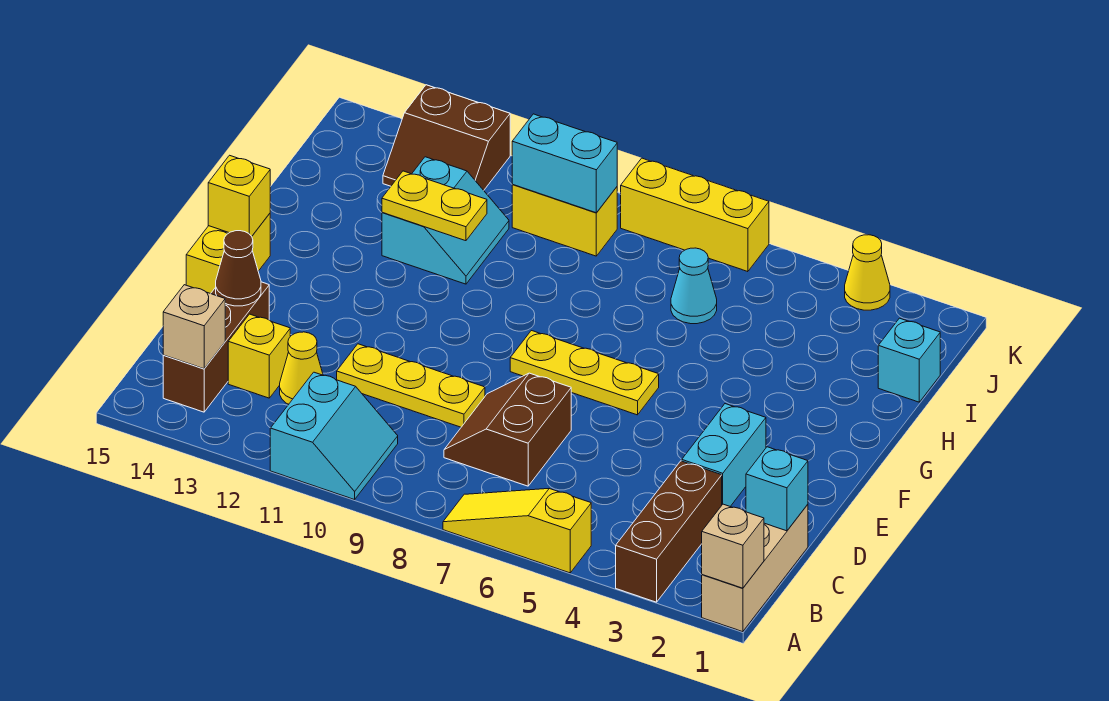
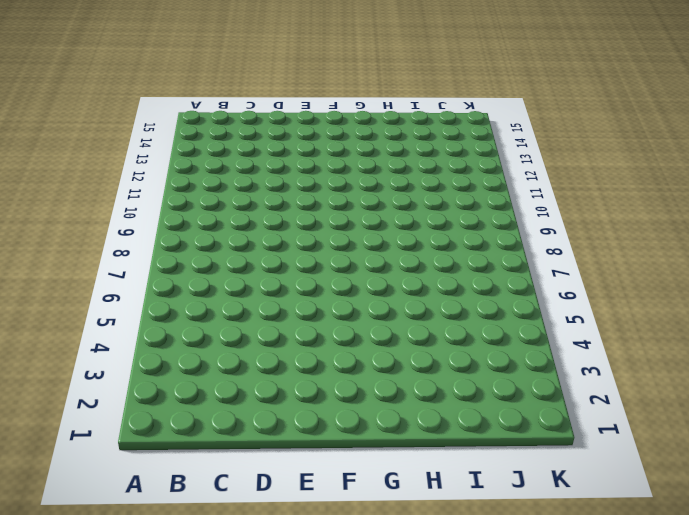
none -> tan brick A1:C1 level 1
none -> brown brick A3:C3 level 1
none -> yellow slope A5:A7 level 1 top 5

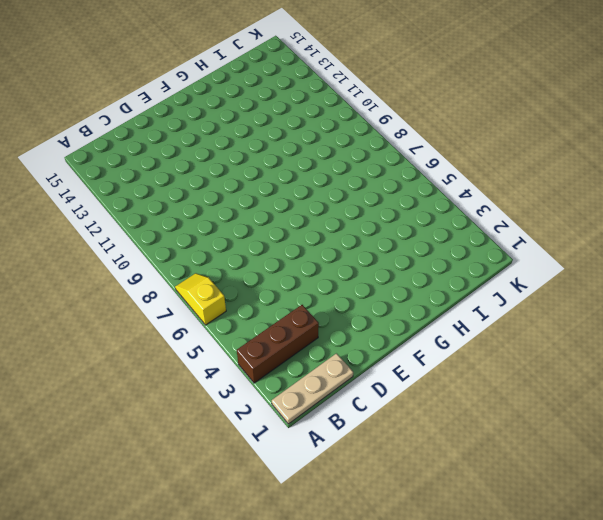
tan plate A1:C1 level 1 -> tan brick A1:C1 level 1
yellow slope A6:A7 level 1 top 6 -> yellow slope A5:A7 level 1 top 5
none -> cyan slope A10:B11 level 1 top 11
none -> brown brick B14:D14 level 1
none -> brown slope C7:D8 level 1 top 7

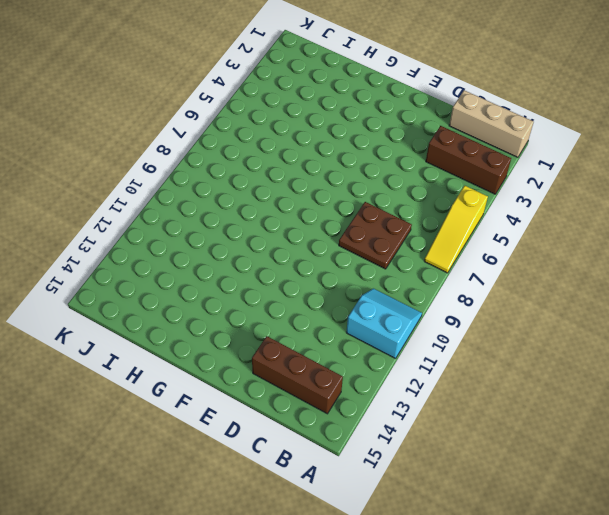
brown plate C7:D8 level 1 -> brown slope C7:D8 level 1 top 7
none -> yellow cone C12 level 1
none -> yellow brick C13 level 1
none -> cyan brick D3:E3 level 1

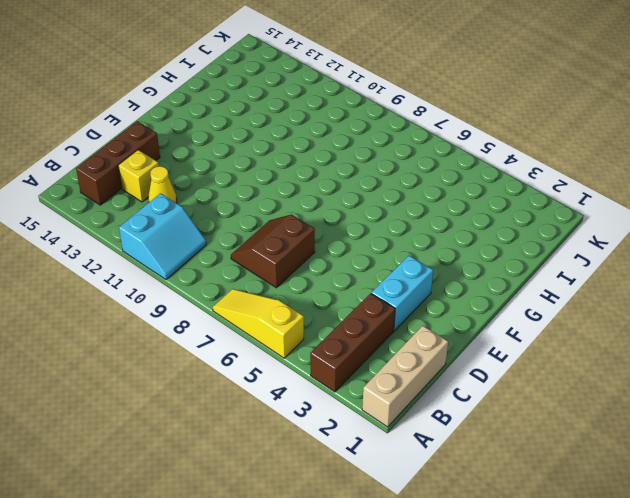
none -> yellow plate D9:D11 level 1
none -> yellow brick E15:F15 level 1
none -> yellow plate F6:F8 level 1

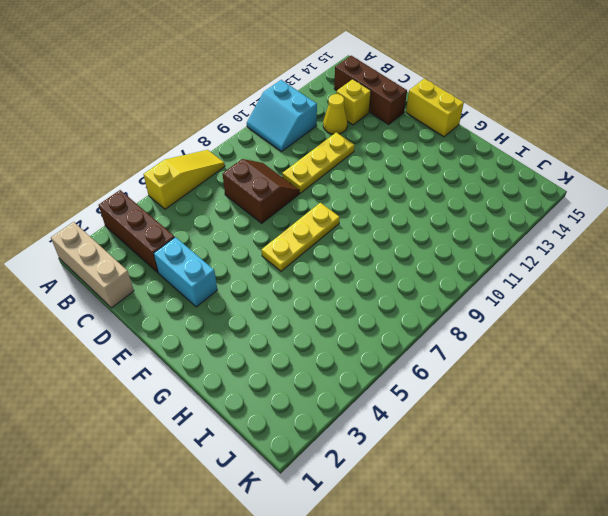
none -> cyan slope H11:I12 level 1 top 12
none -> cyan brick I1 level 1
none -> cyan cone I6 level 1

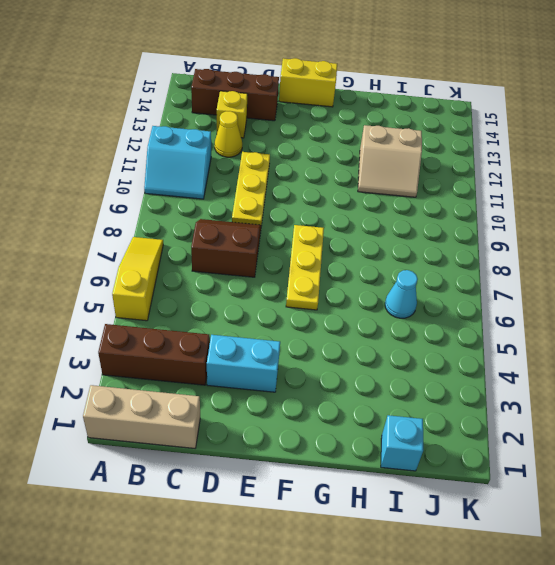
tan slope H11:I12 level 1 top 12 -> cyan slope H11:I12 level 1 top 12
none -> yellow brick J9:J10 level 1
none -> brown slope J12:K13 level 1 top K
none -> yellow cone K3 level 1

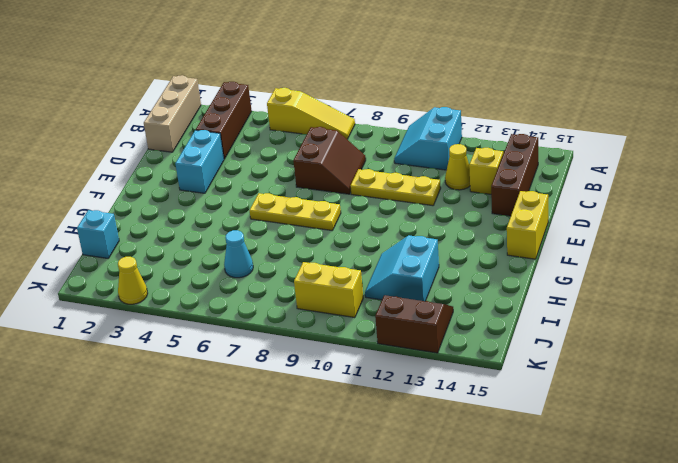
none -> yellow brick K6:K8 level 1
none -> tan brick A1 level 2
none -> tan brick B14 level 2

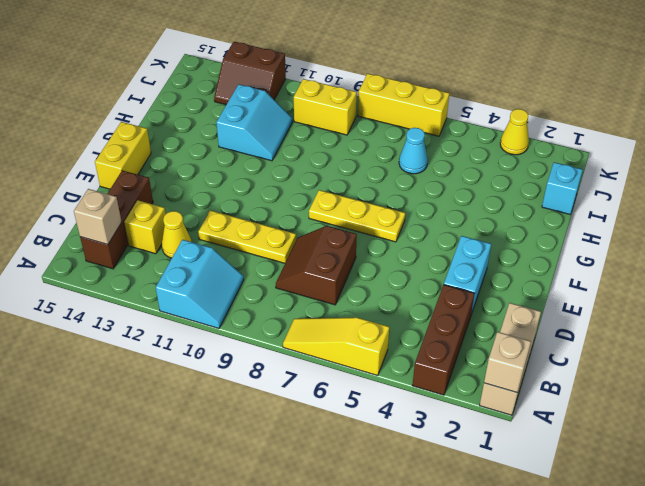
none -> cyan brick C1 level 2
none -> brown cone D14 level 2
none -> yellow brick F15 level 2

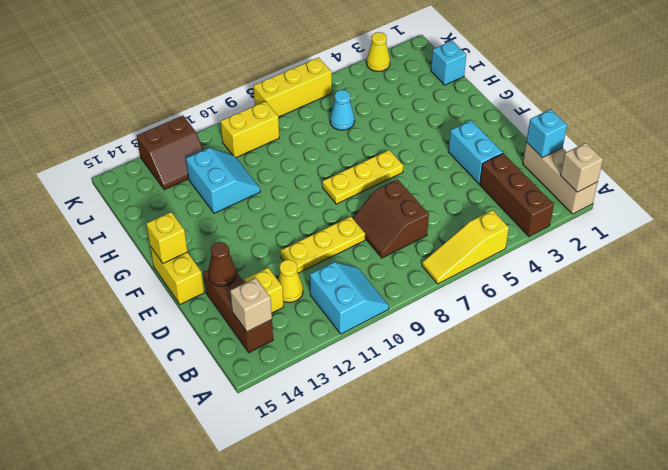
none -> yellow plate H11:H12 level 2
none -> cyan brick J9:J10 level 2

